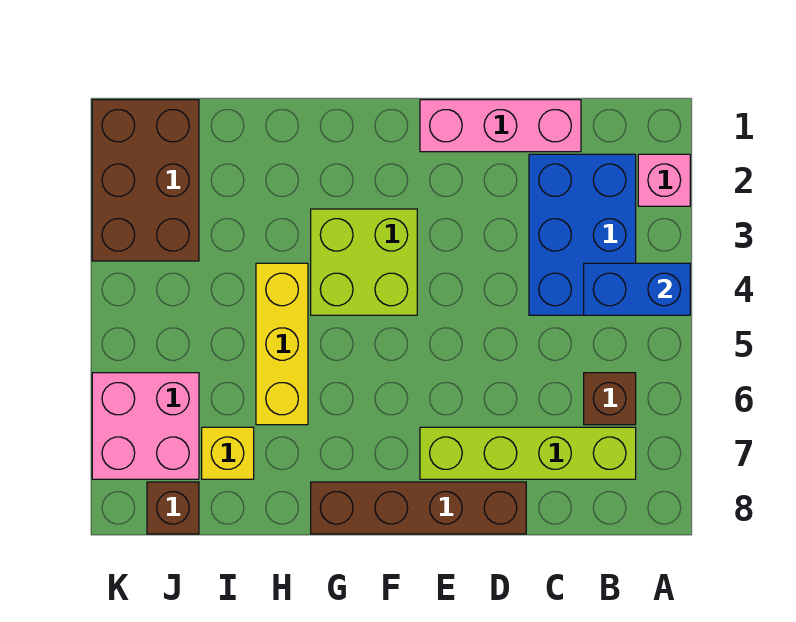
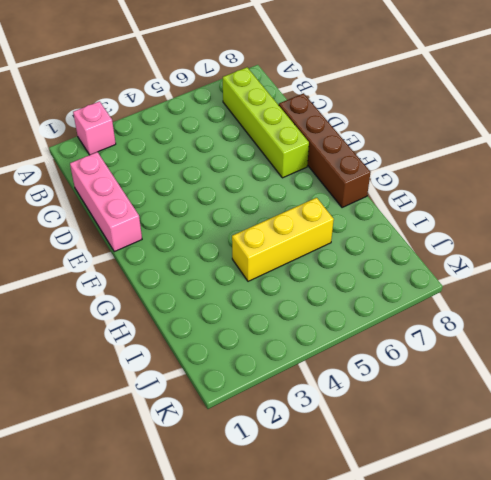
none -> blue brick B2:C4 level 1
none -> brown brick B6 level 1
none -> lime brick F3:G4 level 1

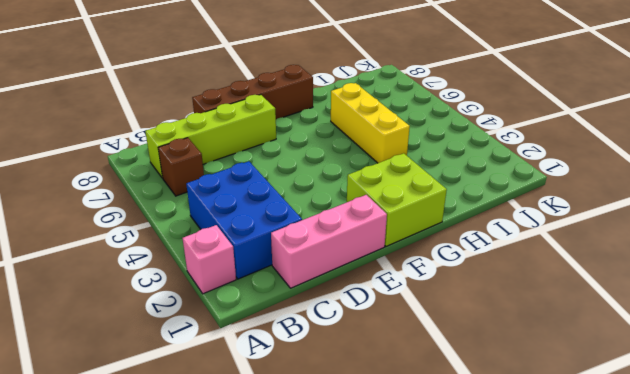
lime brick F1:G2 level 1 -> lime brick F3:G4 level 1
none -> yellow brick I7 level 1
none -> brown brick J1:K3 level 1
none -> pink brick J6:K7 level 1

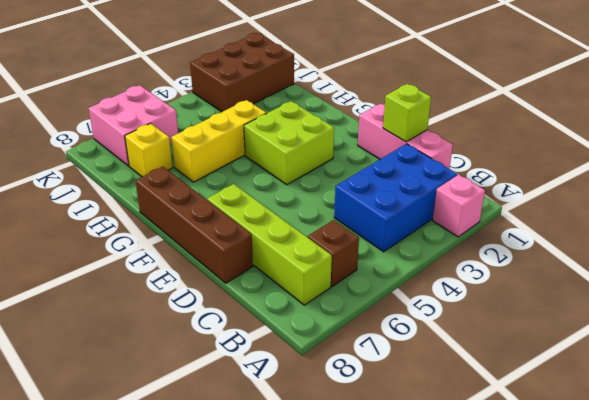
lime brick D1 level 2 -> none
none -> brown brick J8 level 1
none -> blue brick A4:B4 level 2

